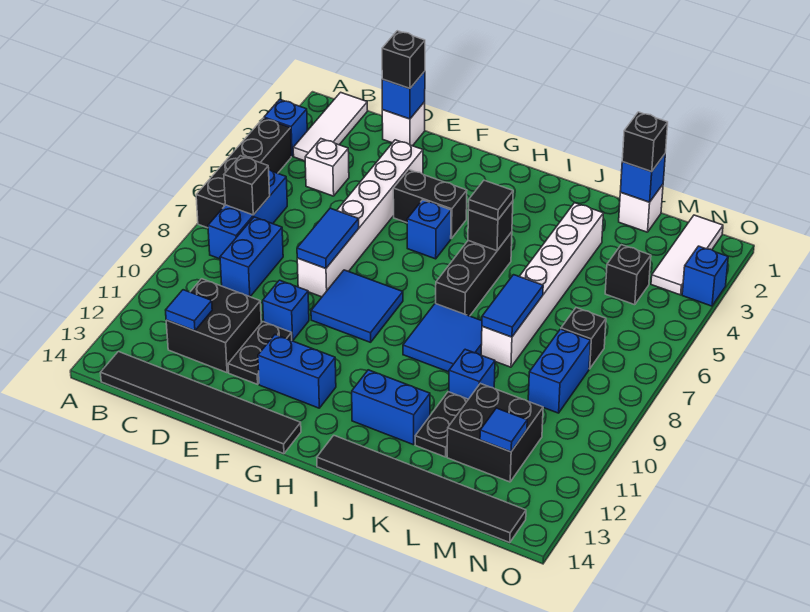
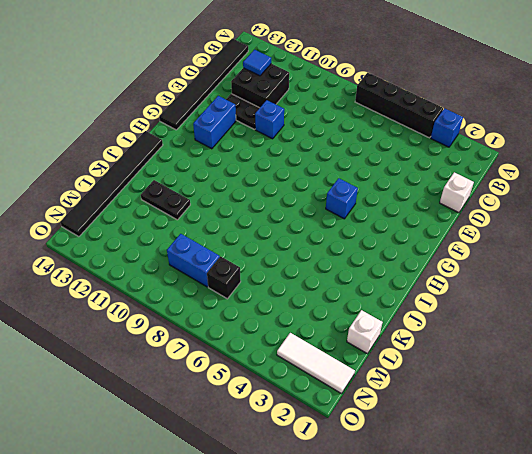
none -> white tile B1:B3 level 1
none -> blue brick B6:B8 level 1
none -> white brick C4 level 1
none -> blue brick C8:C9 level 1

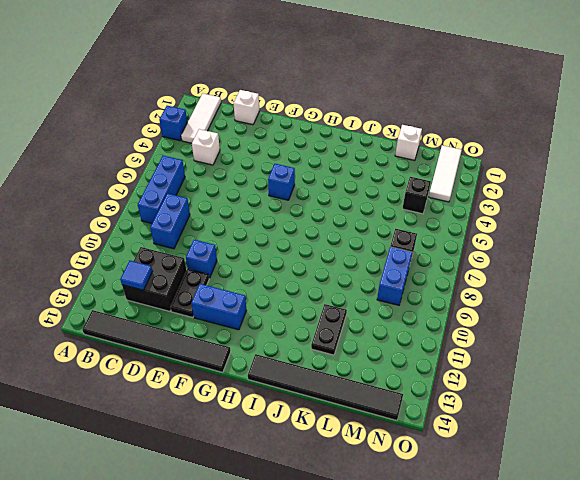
none -> black brick A4:A7 level 1
none -> white brick E3:E8 level 1
none -> black brick F4:G4 level 1
none -> blue tile F8:G9 level 1

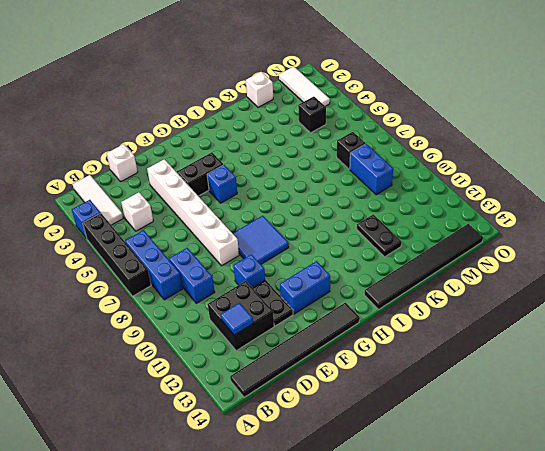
none -> black brick I5:I7 level 1
none -> blue tile I8:J9 level 1
none -> blue brick I12:J12 level 1
none -> white brick K3:K8 level 1

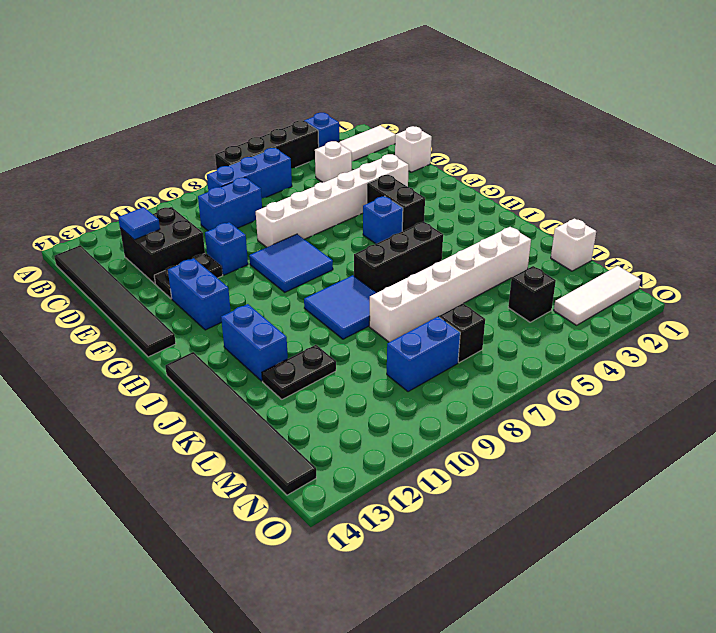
none -> blue brick K10 level 1
none -> black brick L11:M12 level 1
none -> blue brick O3 level 1
none -> black brick B7 level 2

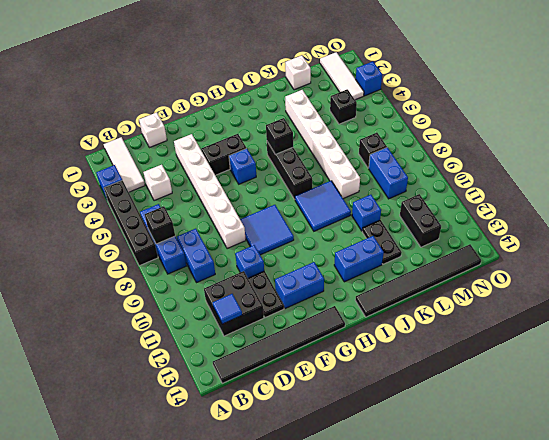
black brick M11:M12 level 1 -> black brick L11:M12 level 1
none -> blue brick D1 level 2
none -> blue tile E7:E8 level 2
none -> blue tile K7:K8 level 2
none -> blue brick L1 level 2

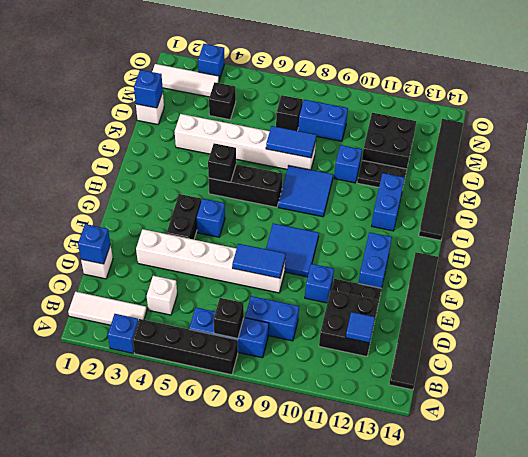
none -> blue tile M12 level 2
none -> black brick D1 level 3
none -> black tile I5 level 3
none -> black brick L1 level 3

